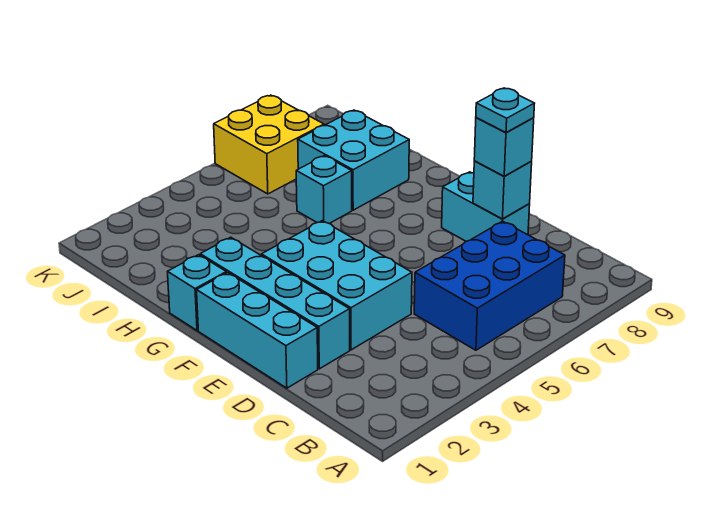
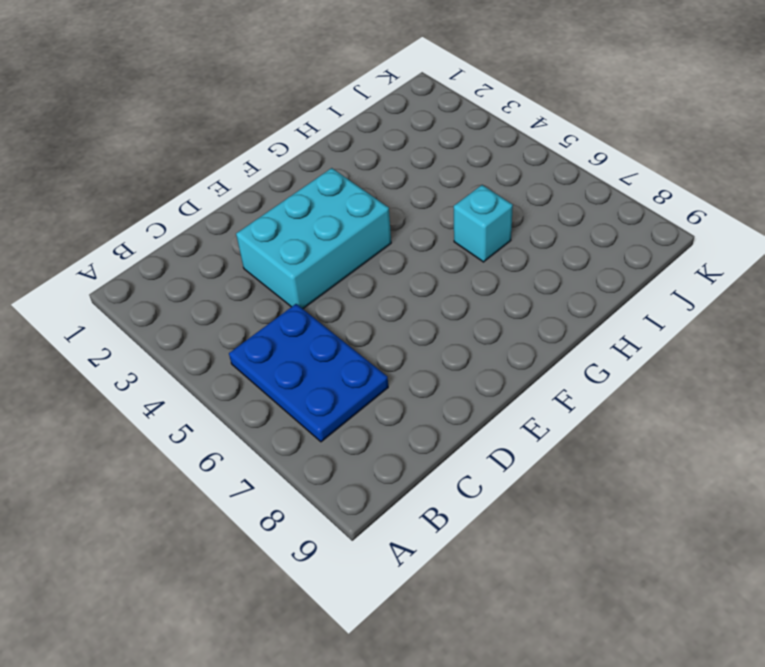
blue plate B5:C7 level 1 -> blue brick B5:C7 level 1
none -> cyan brick D1:F1 level 1
none -> cyan brick D2:G2 level 1
none -> cyan brick D8:E8 level 1

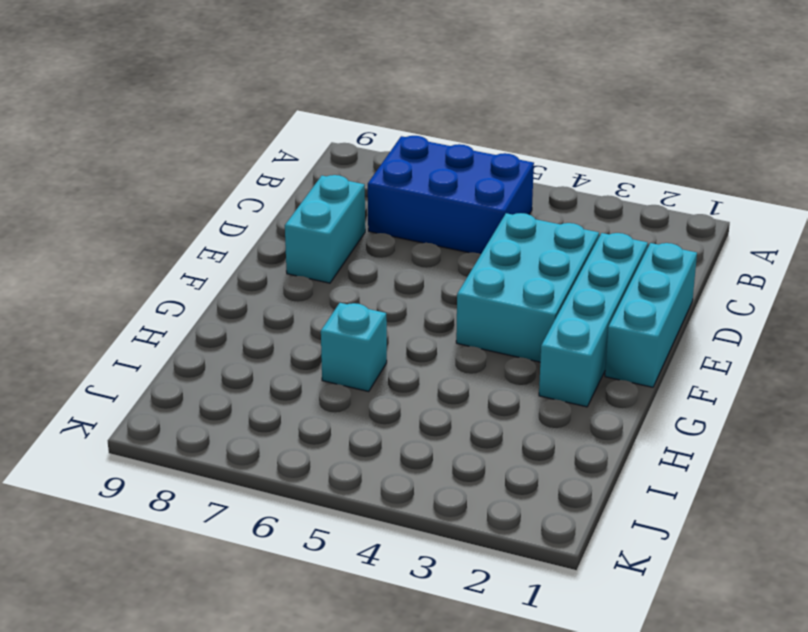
none -> cyan brick G1 level 1
none -> cyan brick H7:I8 level 1
none -> yellow brick J6:K7 level 1

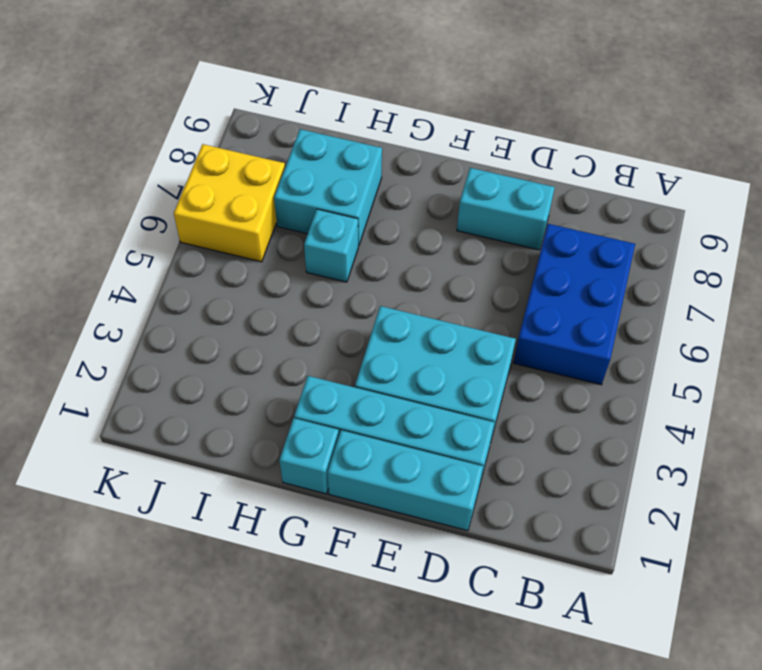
none -> cyan brick D8 level 2
none -> cyan brick D8 level 3
none -> cyan plate D8 level 4

